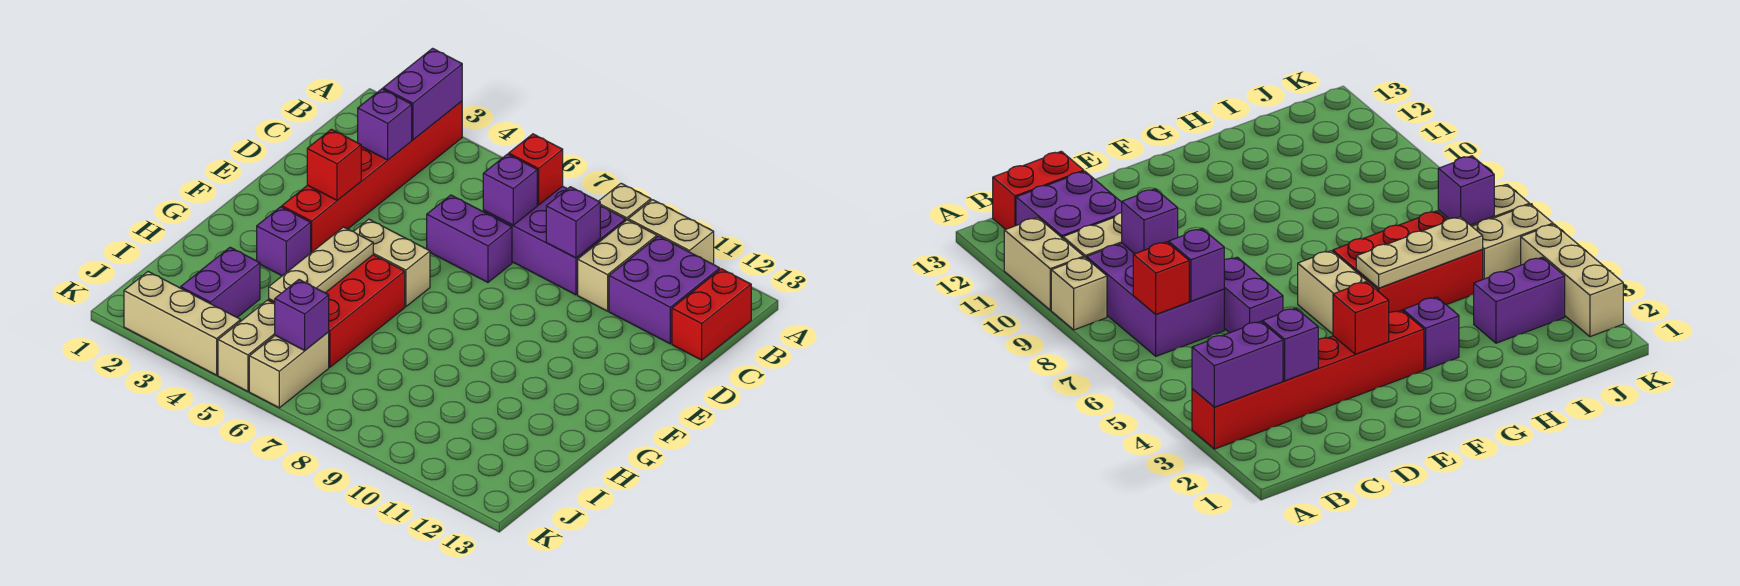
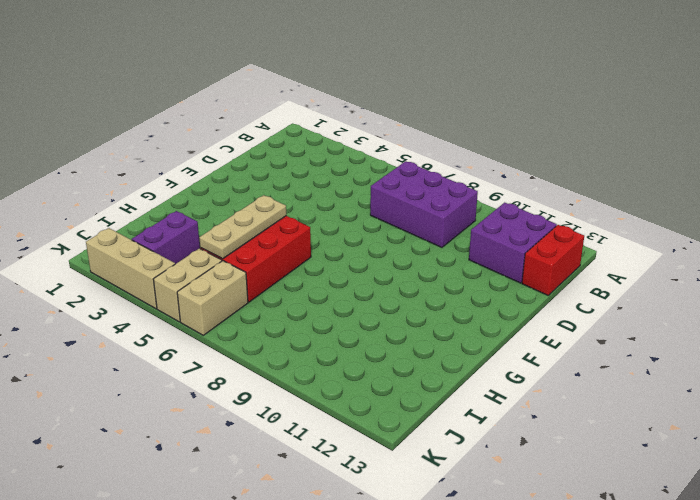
none -> red brick A3:F3 level 1
none -> tan brick A9 level 1
none -> tan brick A10:A11 level 1

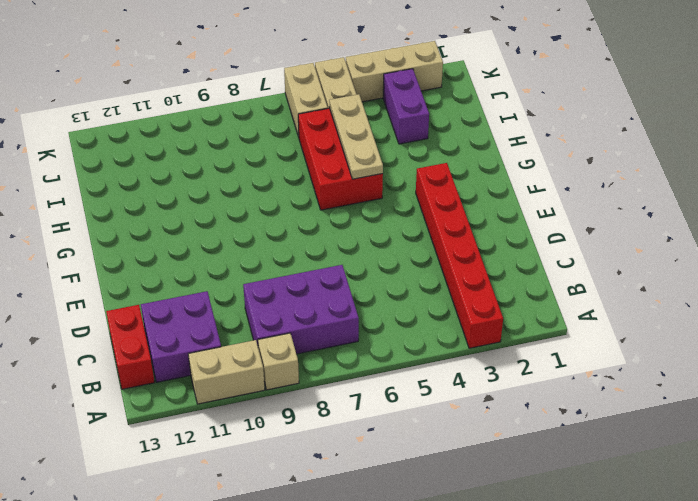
none -> tan brick B10:C10 level 1
none -> purple brick D6:D7 level 1
none -> tan brick F5:F6 level 1

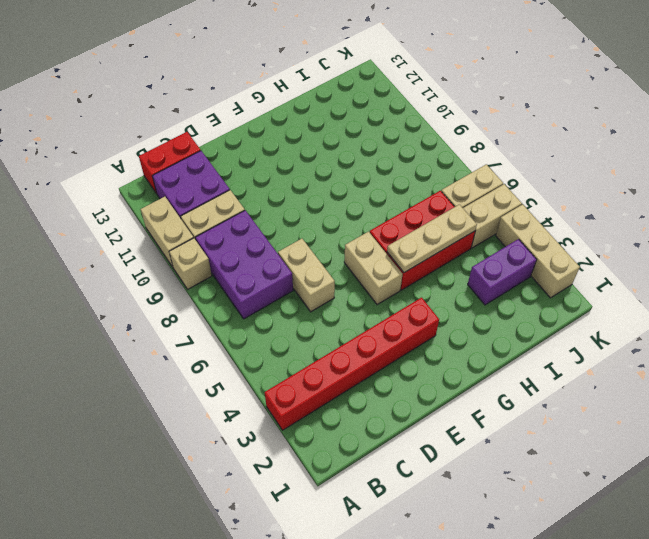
tan brick D6:D7 level 1 -> purple brick D6:D7 level 1
none -> purple brick G3 level 1
none -> purple brick A3:B3 level 2
none -> red brick B7 level 2

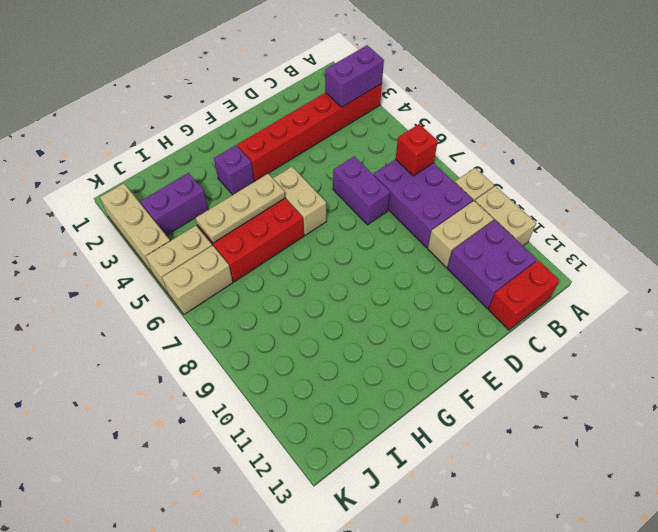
none -> purple brick C3 level 2
none -> purple brick C7 level 2
none -> purple brick C9 level 2

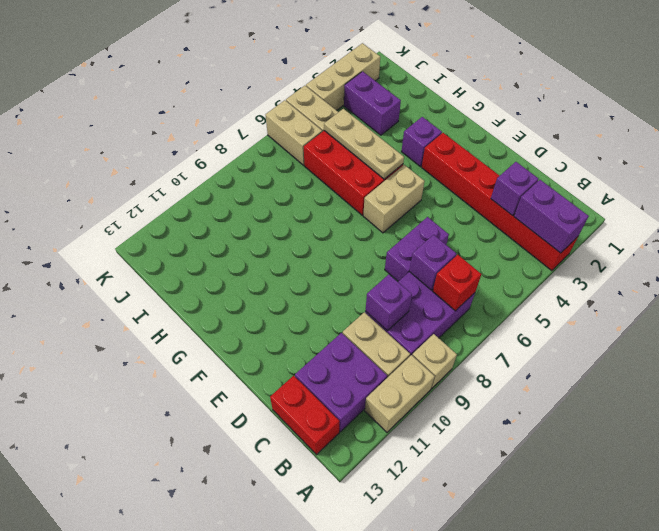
none -> red brick E3 level 2
none -> purple brick J6 level 2

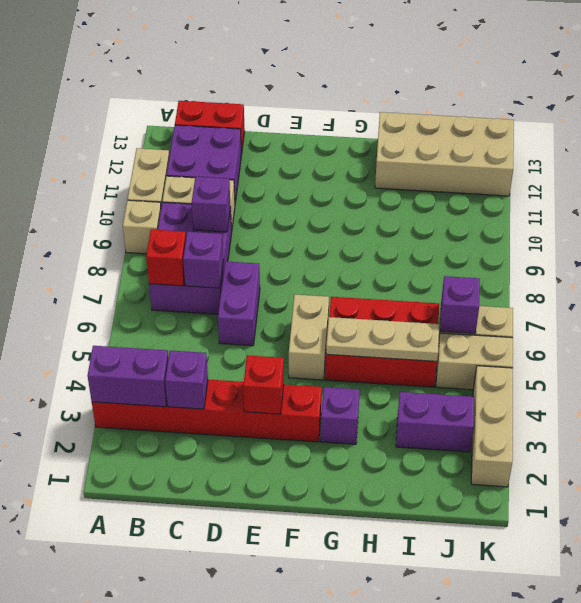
tan brick H12:K13 level 1 -> none

